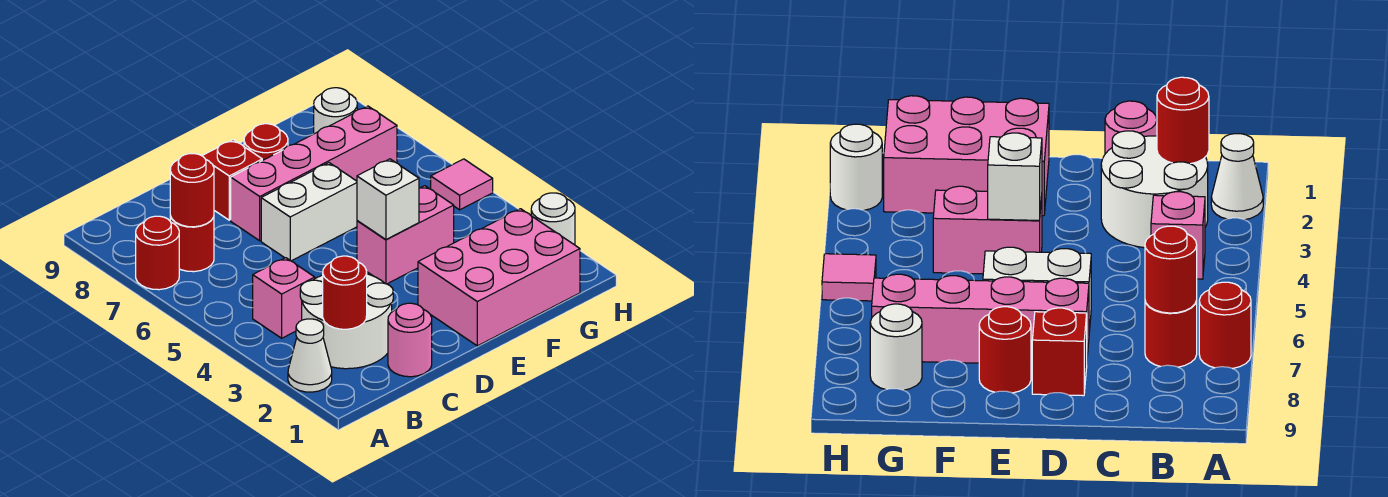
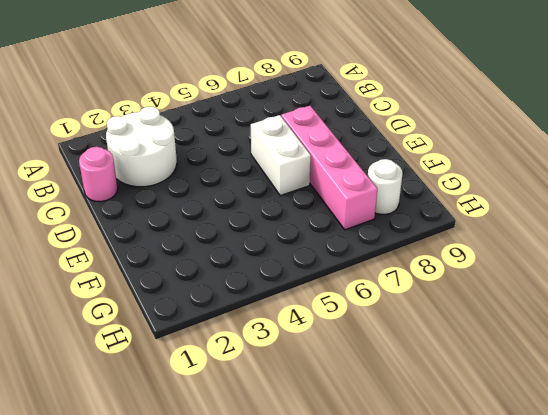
none -> white cone A2 level 1
none -> red round brick A7 level 1
none -> pink brick B4 level 1

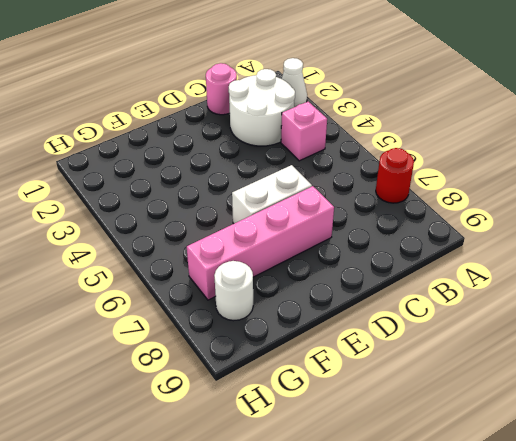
none -> red round brick B7 level 1
none -> red brick D8 level 1
none -> pink brick E1:G2 level 1

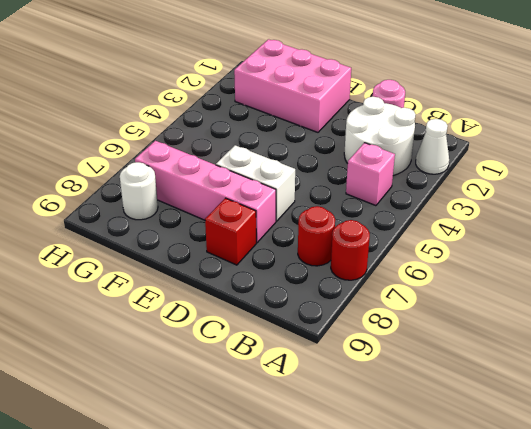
none -> pink brick E4:F4 level 1
none -> red round brick E8 level 1
none -> white round brick H2 level 1

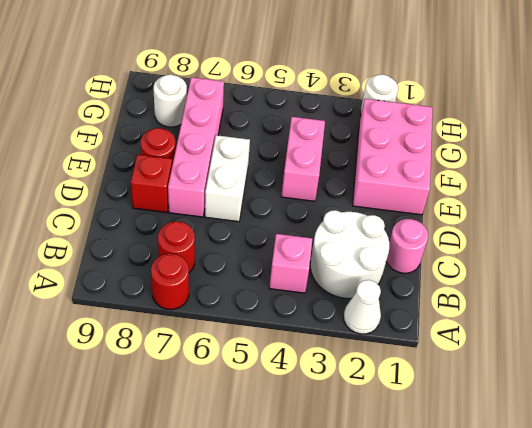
none -> pink tile H5 level 1
none -> red round brick B2 level 2
none -> red round brick B7 level 2

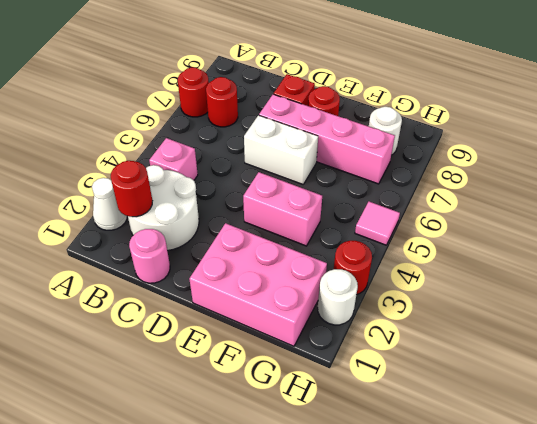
red round brick H3 level 1 -> red round brick B7 level 2
none -> white brick E4 level 2

